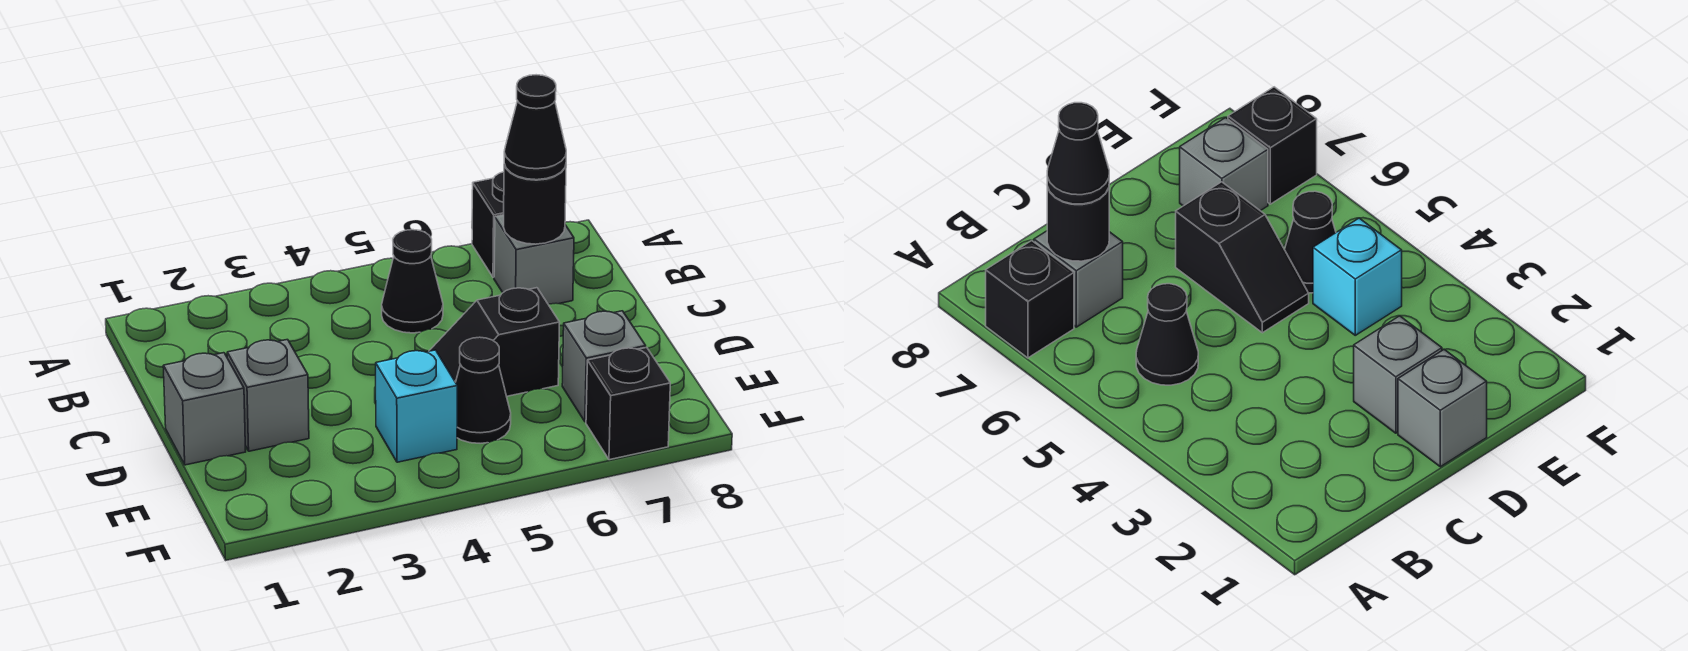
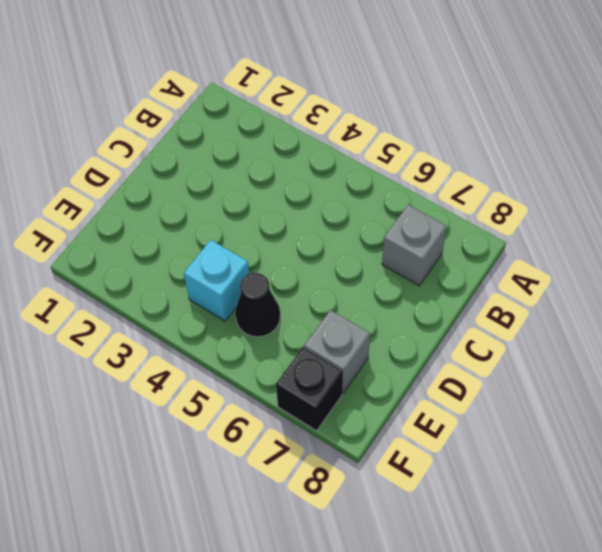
none -> black brick A7 level 1
none -> black cone B5 level 1
none -> grey brick D1 level 1

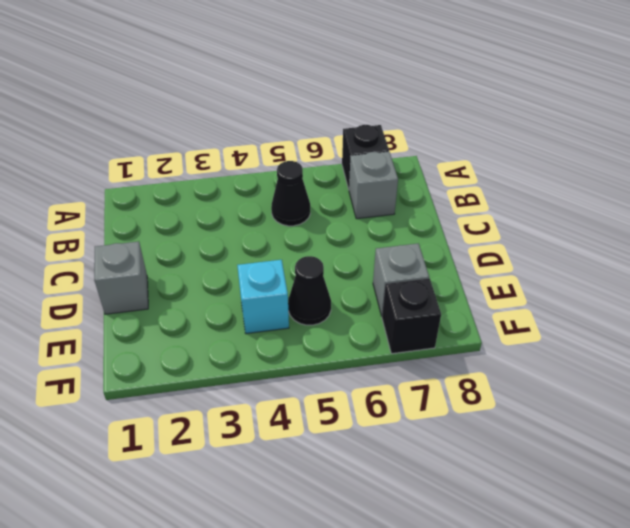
none -> grey brick D2 level 1
none -> black slope D5:D6 level 1 top 6
none -> black round brick B7 level 2

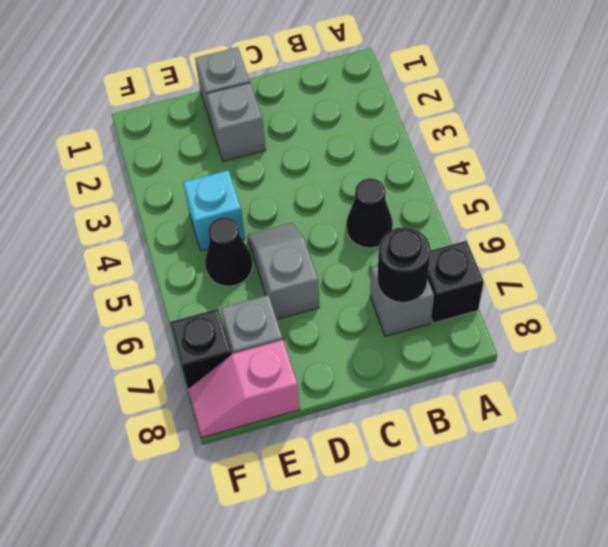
grey slope D5:D6 level 1 top 6 -> black slope D5:D6 level 1 top 6
pink slope E8:F8 level 1 top E -> none
none -> black cone B7 level 3

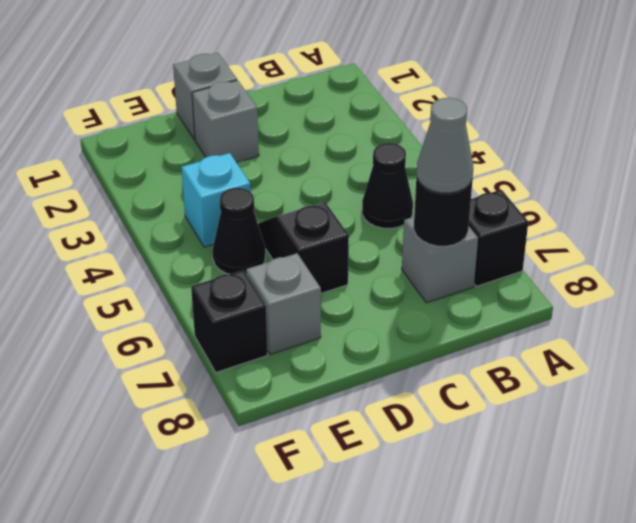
grey cone B7 level 3 -> black cone B7 level 3

